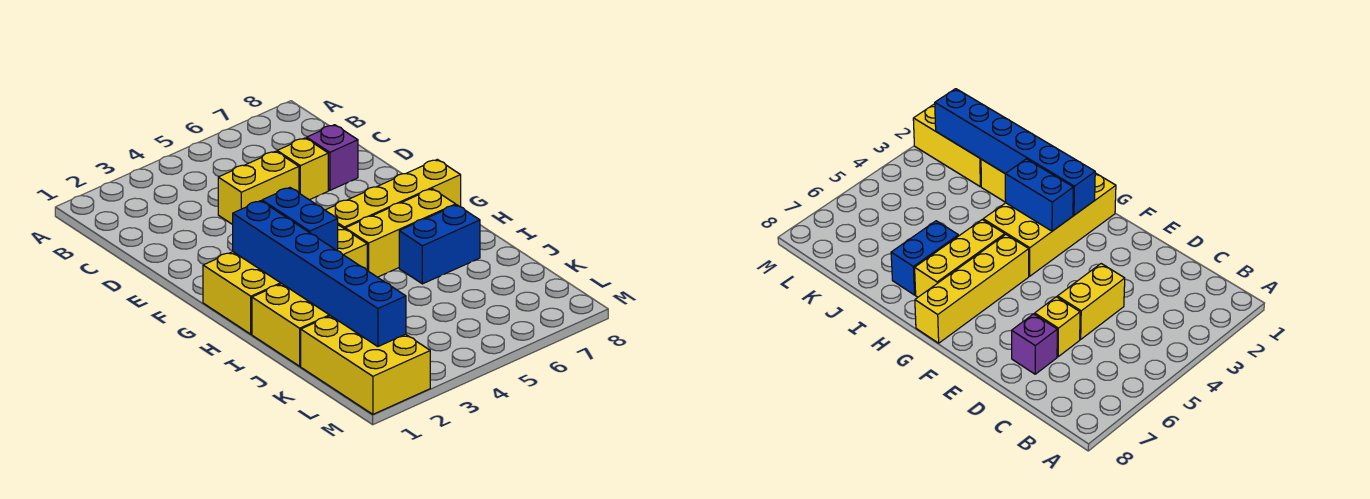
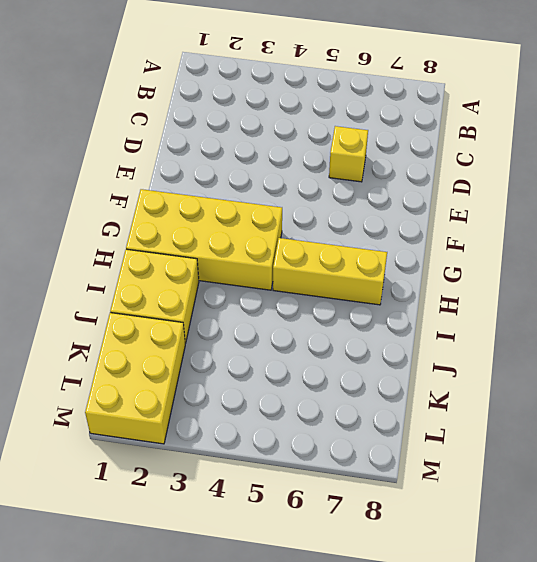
none -> yellow brick D4:D5 level 1
none -> purple brick D7 level 1

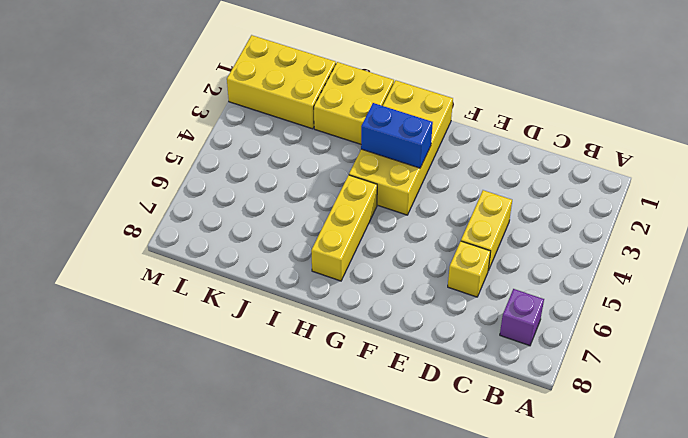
purple brick B7 level 1 -> purple brick D7 level 1
none -> yellow brick G5:G8 level 1
none -> blue brick I6:I7 level 1

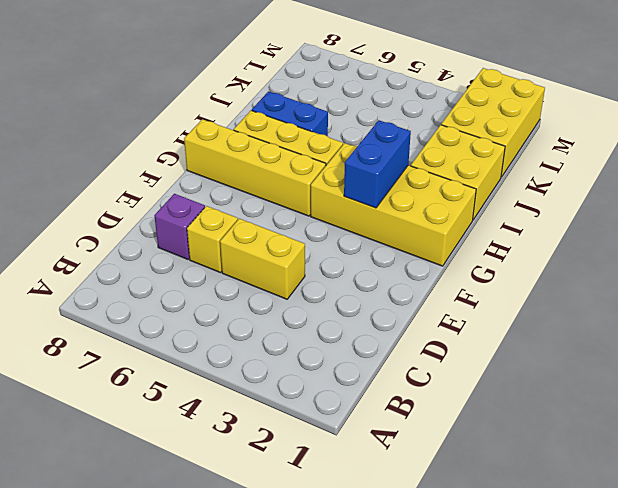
none -> blue brick G2:L2 level 2

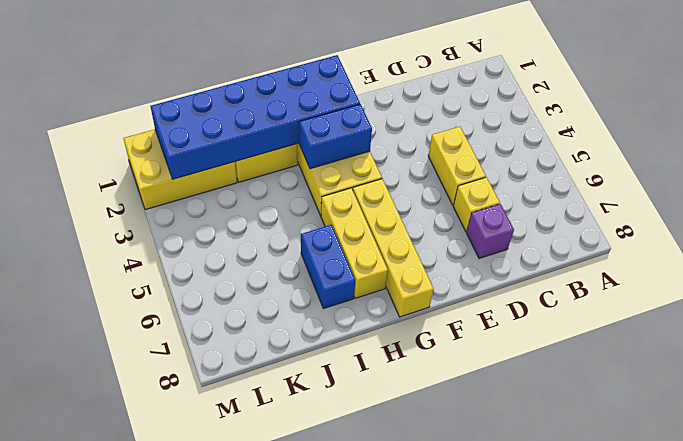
blue brick G1:L2 level 2 -> blue brick G2:L2 level 2

